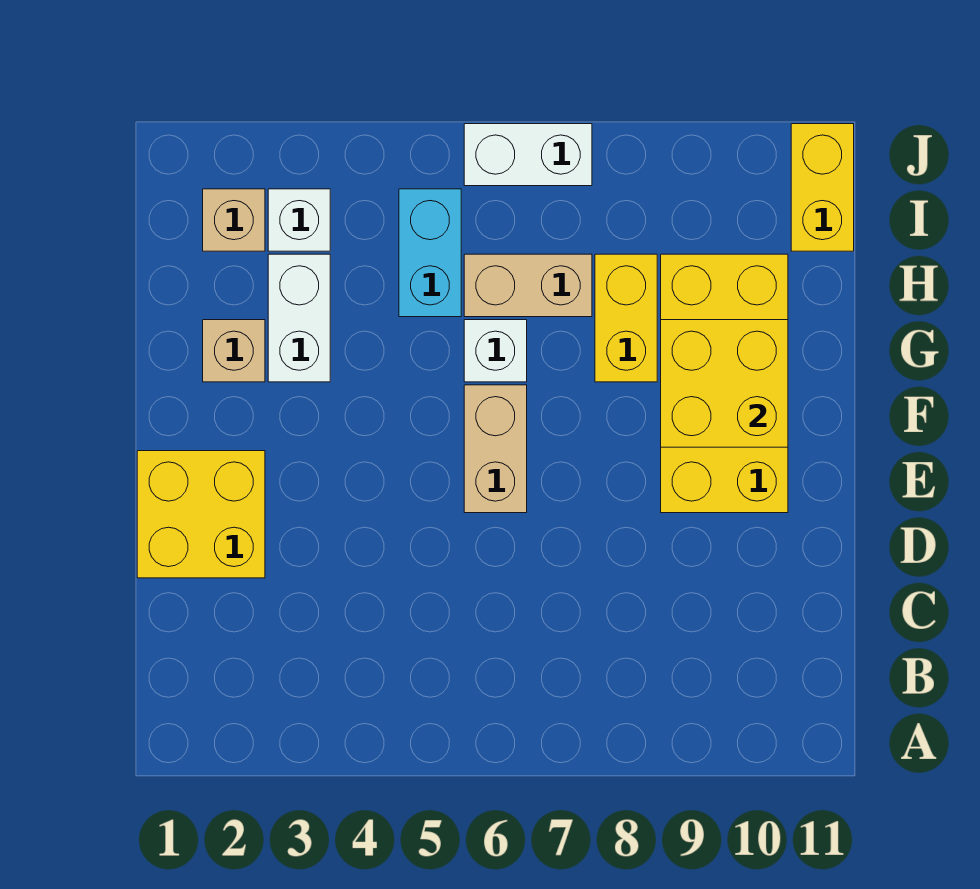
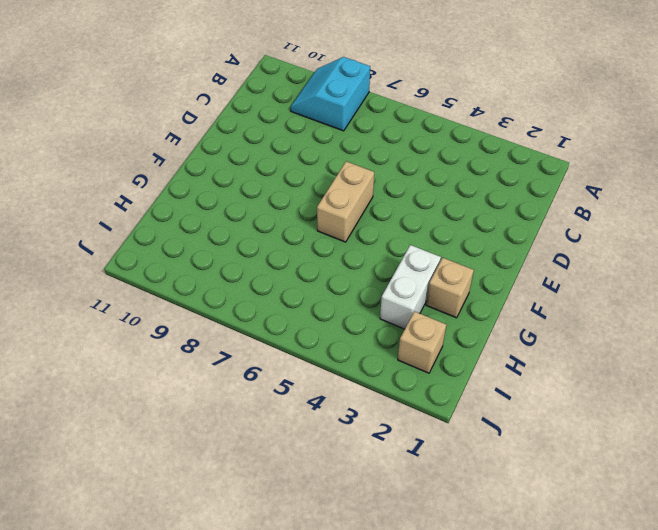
cyan slope A8:B9 level 1 top 8 -> none
none -> yellow brick D1:E2 level 1
none -> yellow brick E9:H10 level 1
none -> white brick G6 level 1

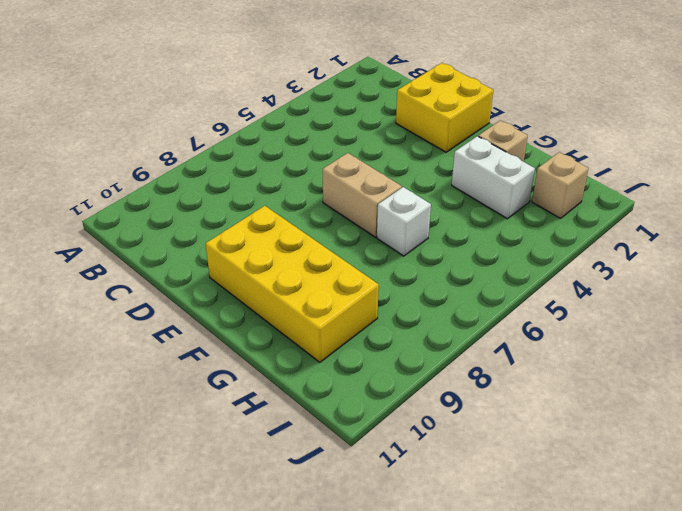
none -> yellow brick G8:H8 level 1
none -> cyan brick H5:I5 level 1
none -> tan brick H6:H7 level 1

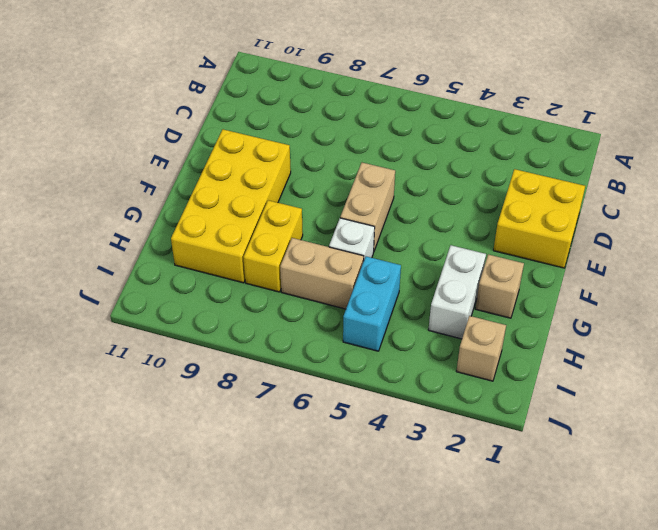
none -> white brick I3 level 1
none -> yellow brick I11:J11 level 1
none -> white brick J6:J7 level 1

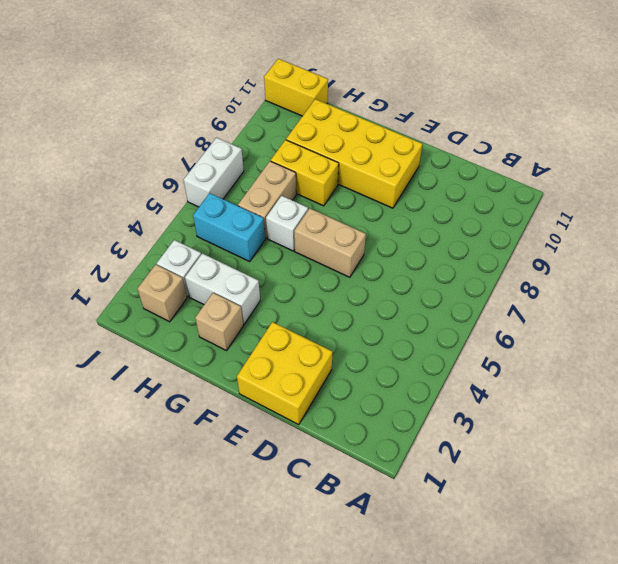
none -> yellow brick F9:G10 level 2

